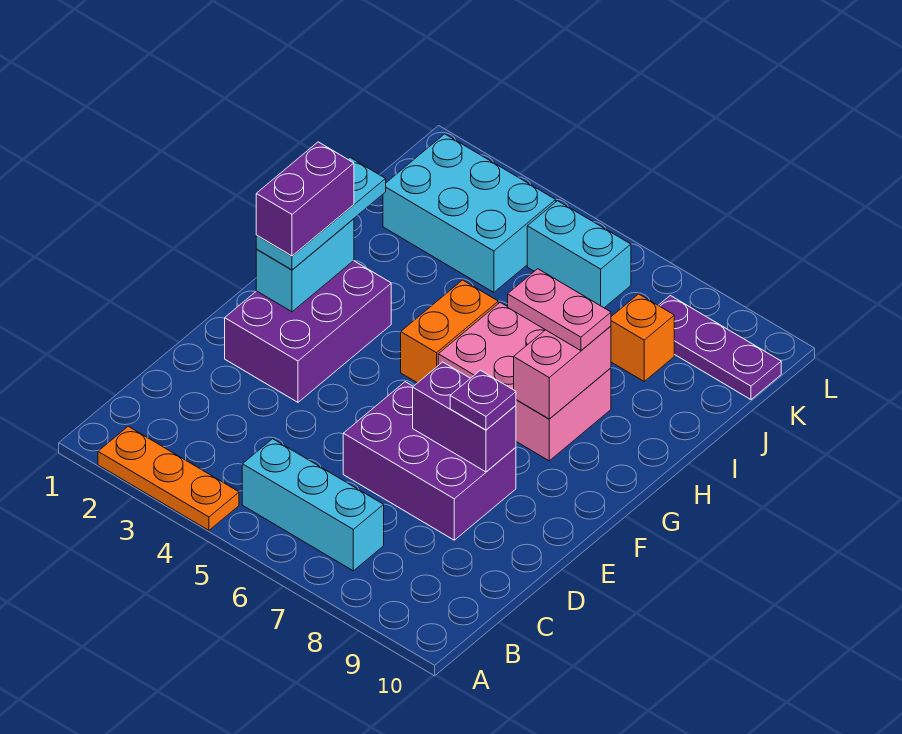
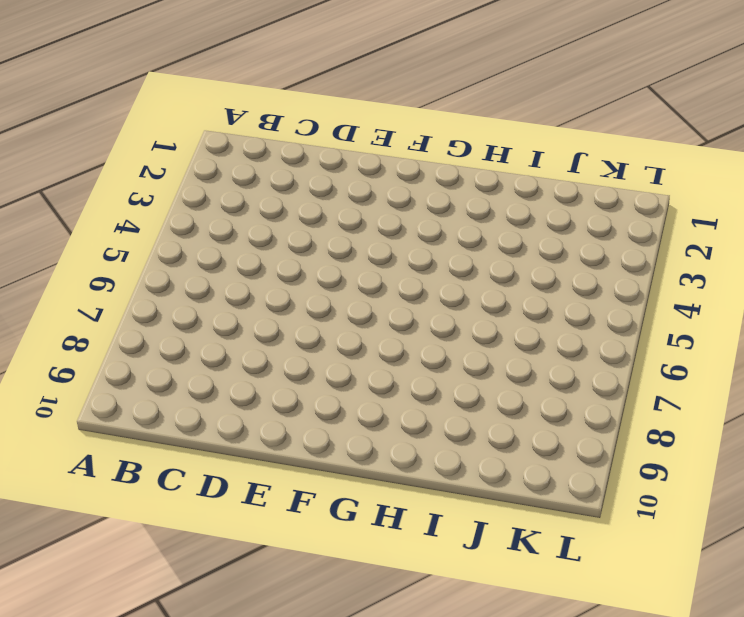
none -> orange plate A2:A4 level 1
none -> cyan brick B5:B7 level 1
none -> purple brick D6:E8 level 1

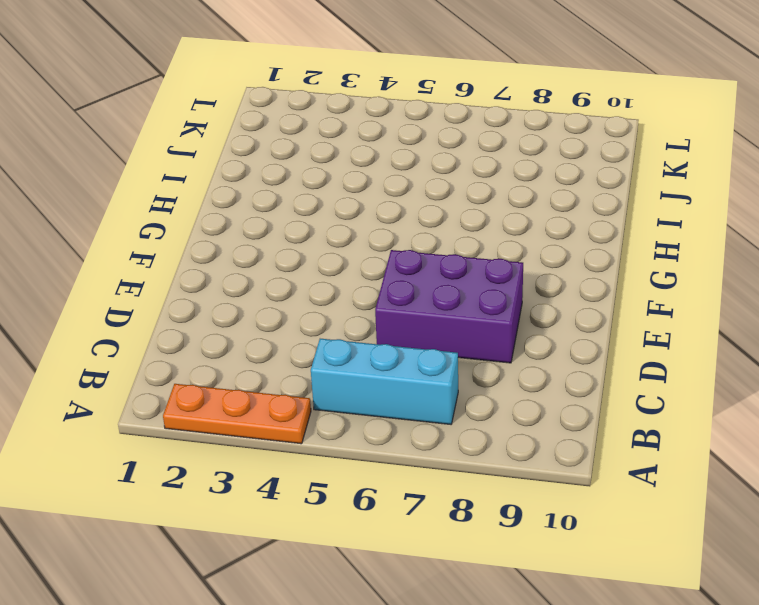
none -> purple brick E2:G3 level 1
none -> orange brick G5:H5 level 1
none -> pink brick G6:H8 level 1

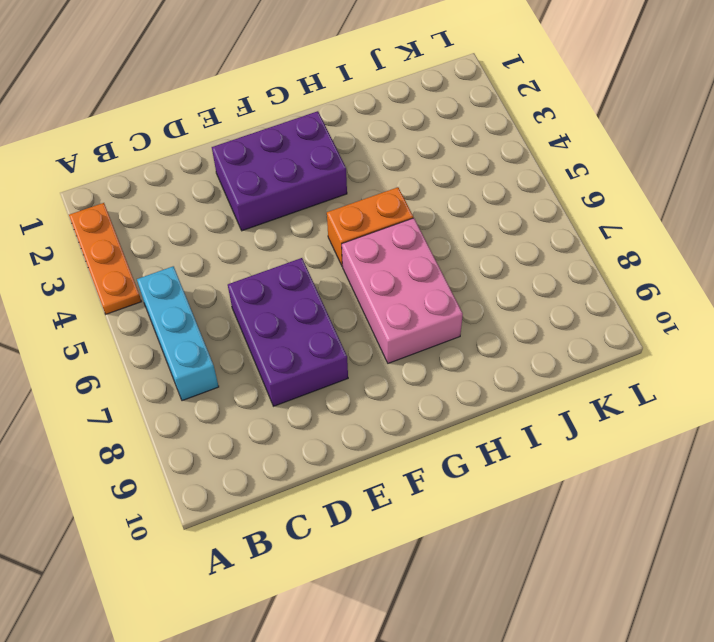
none -> cyan brick J2:K4 level 1
none -> orange brick J8 level 1
none -> cyan brick K5:K6 level 1

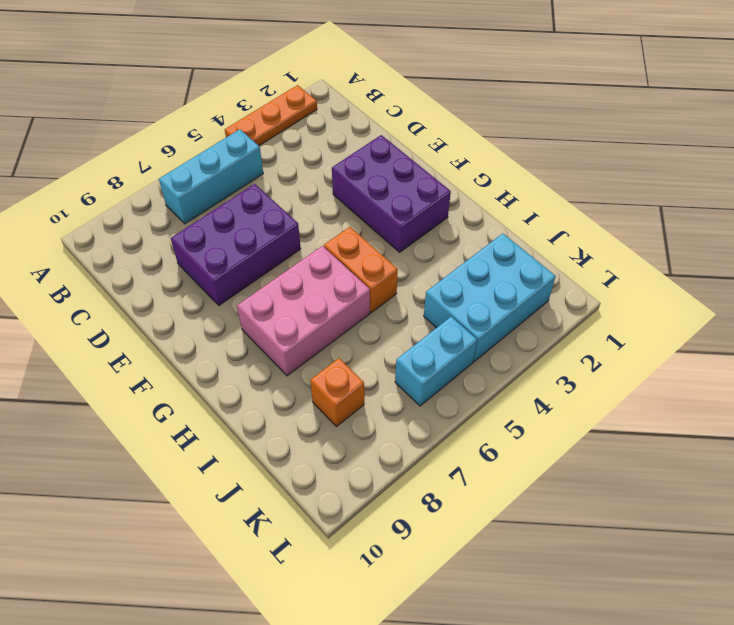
none -> purple plate K8:K10 level 1
none -> purple brick E7:E8 level 2
none -> cyan brick F2:G2 level 2

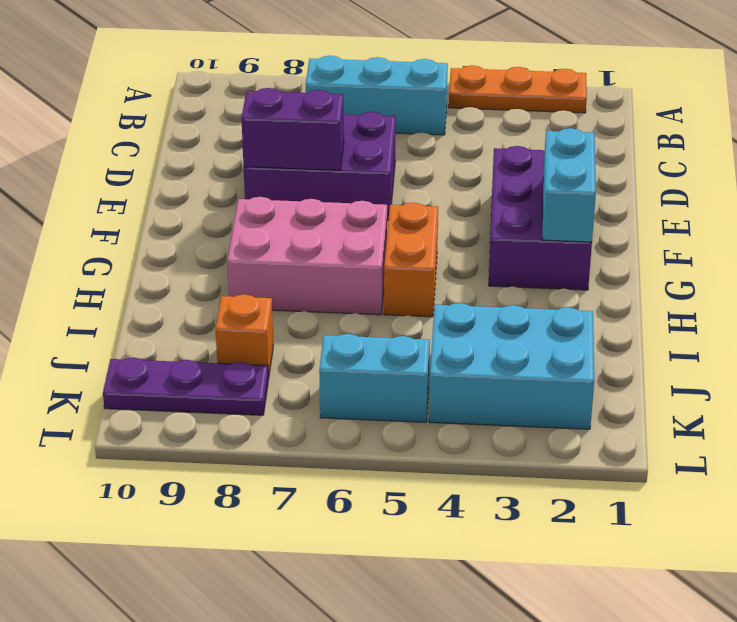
none -> pink brick G8:H8 level 2
none -> purple plate E8 level 3
none -> cyan plate F2:H2 level 3

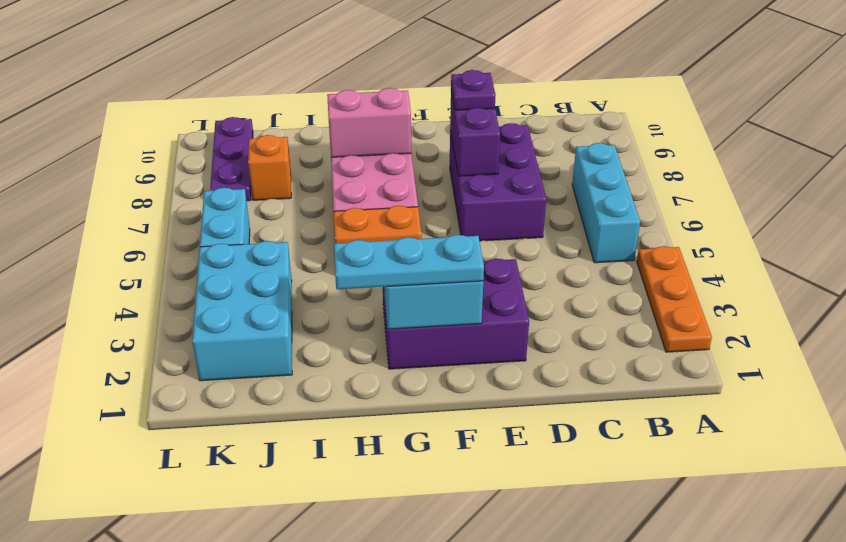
none -> pink plate H7:H8 level 3
none -> purple brick F2:G2 level 4

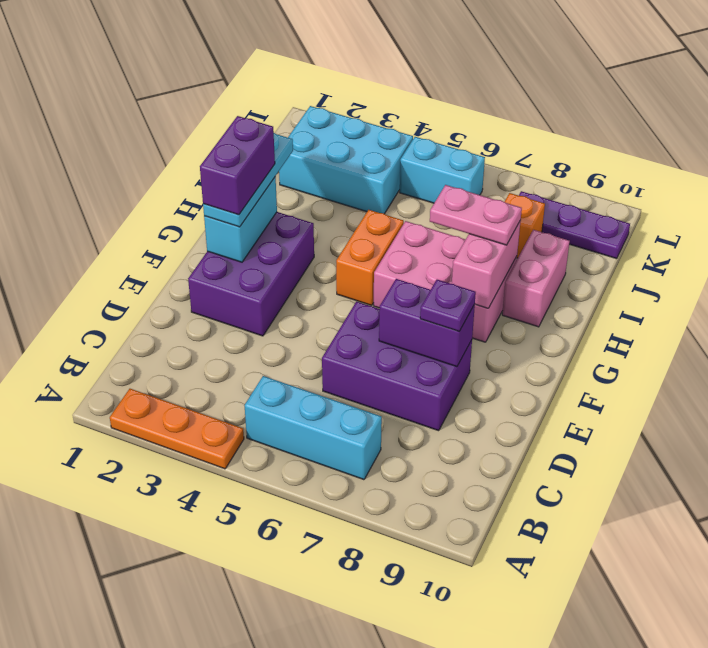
pink brick H9:I9 level 1 -> none

